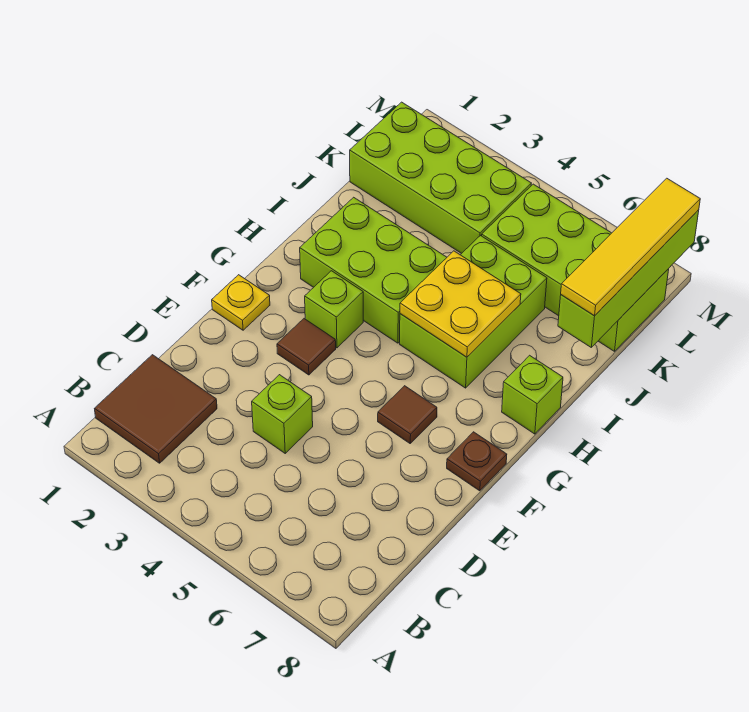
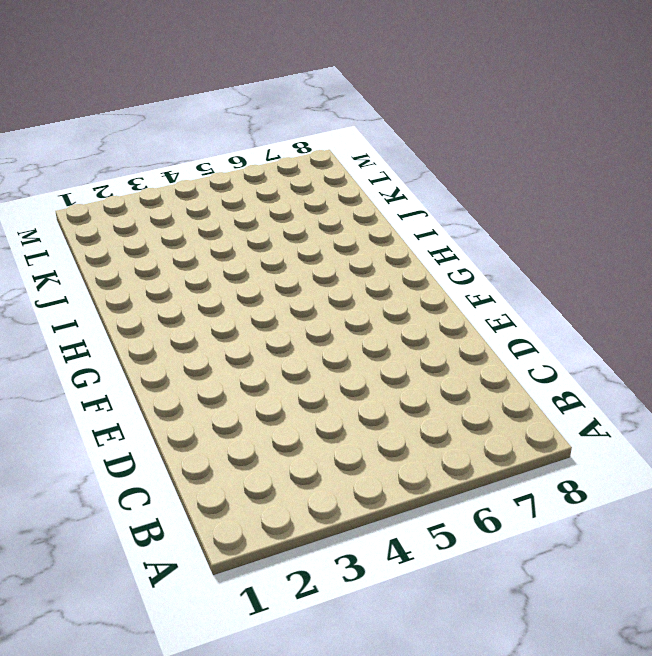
none -> brown tile B1:C2 level 1
none -> lime brick D4 level 1
none -> yellow plate F1 level 1

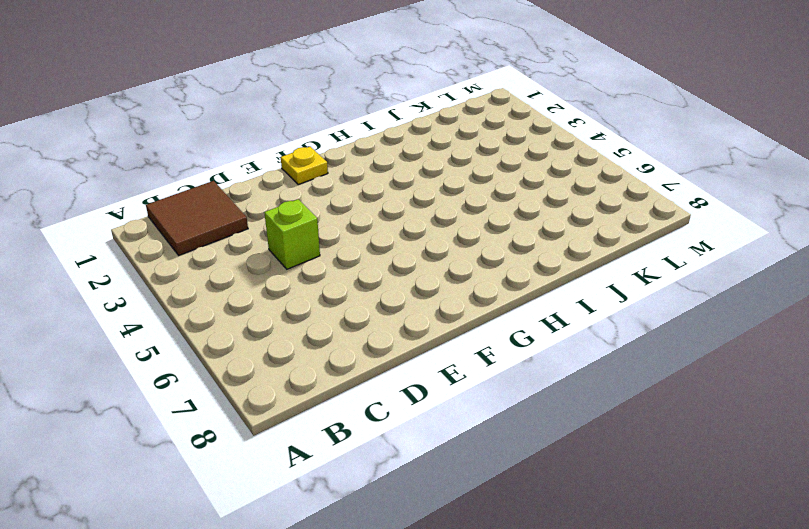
none -> brown tile F3 level 1
none -> brown tile F6 level 1
none -> brown plate F8 level 1

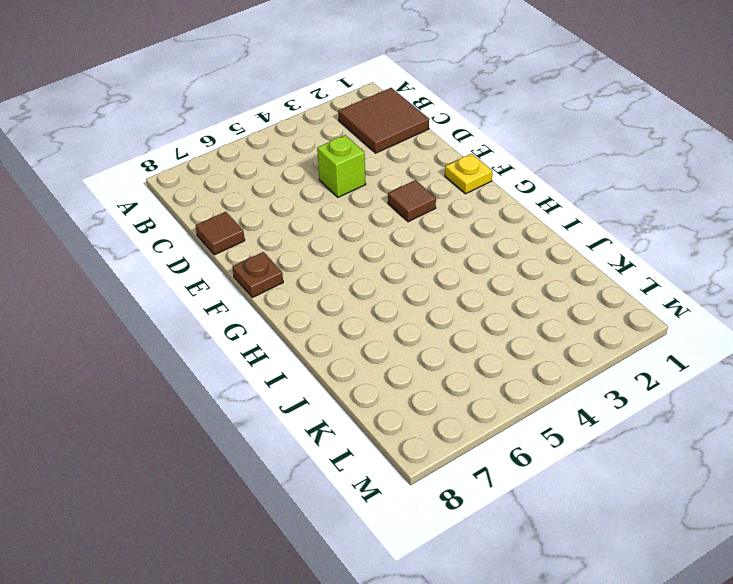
brown tile D8 level 1 -> brown tile F6 level 1
none -> lime brick G3 level 1
none -> lime brick H2:I4 level 1
none -> lime brick H5:J6 level 1

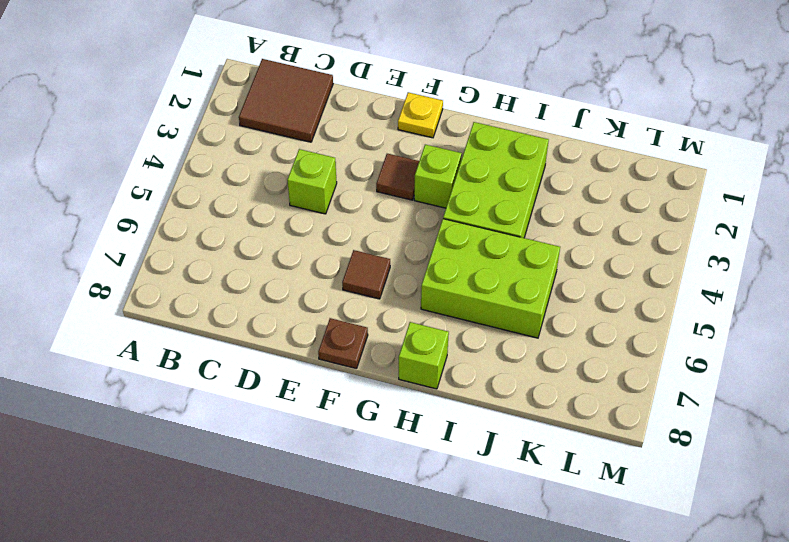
none -> lime brick K1:L4 level 1
none -> lime brick K5:L8 level 1
none -> yellow plate H5:I6 level 2

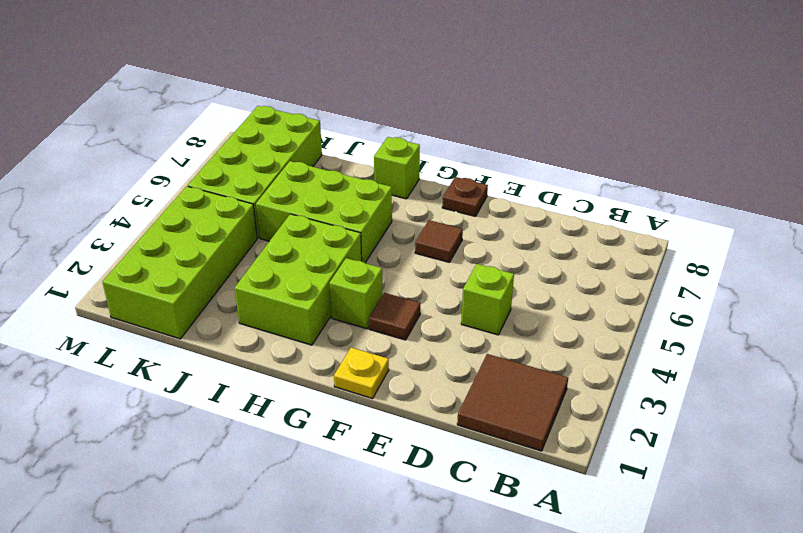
none -> yellow plate H5:I6 level 2
none -> lime brick J8:M8 level 2
none -> yellow tile J8:M8 level 3

